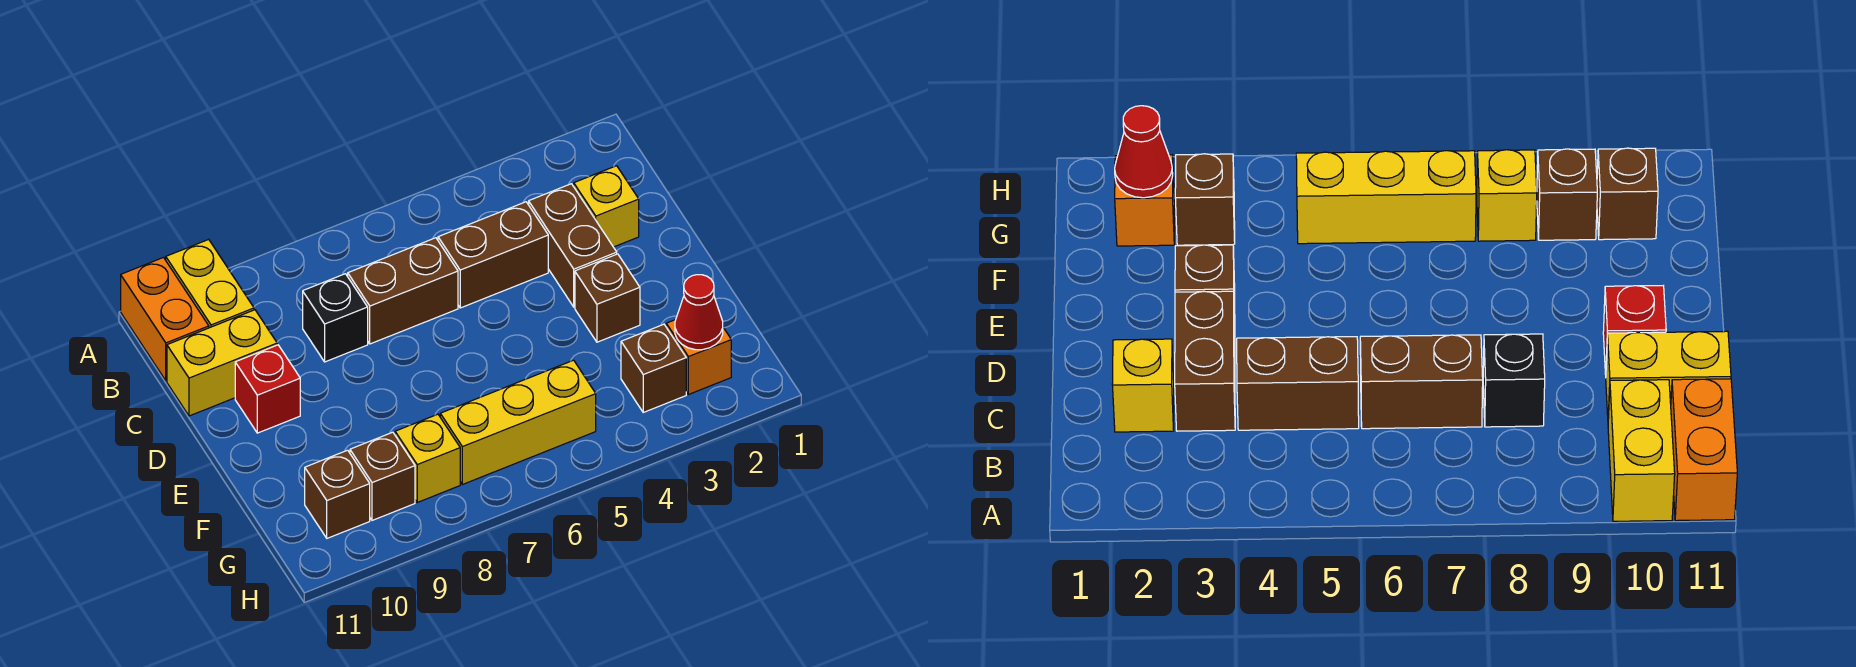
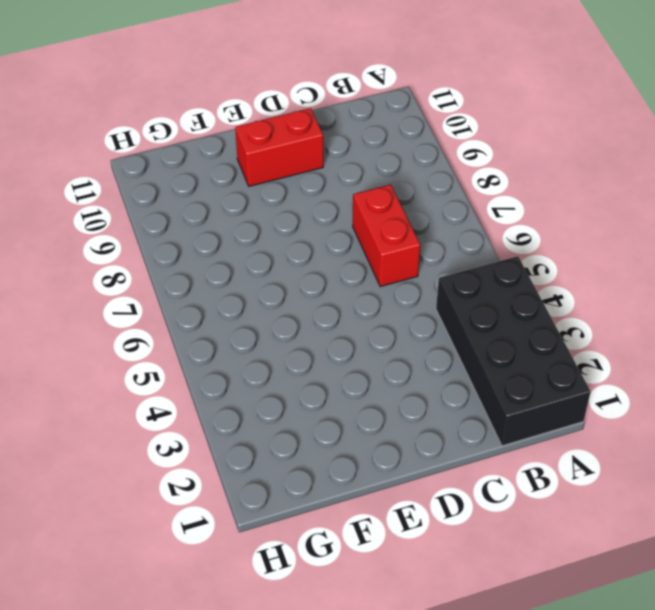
black brick A1:B4 level 1 -> none
red brick C6:C7 level 1 -> brown brick C6:C7 level 1
red brick D10:E10 level 1 -> red brick D10 level 1
none -> yellow brick A10:B10 level 1
none -> orange brick A11:B11 level 1
none -> yellow brick C2 level 1

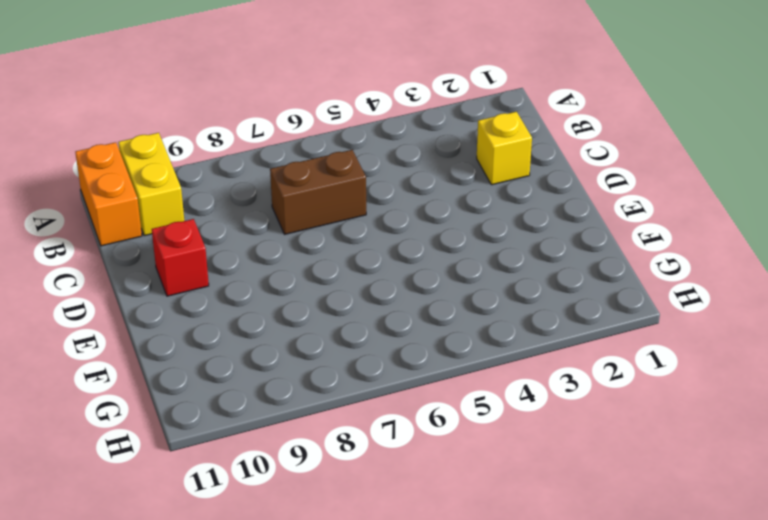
none -> brown brick C3:D3 level 1
none -> brown brick C4:C5 level 1
none -> black brick C8 level 1

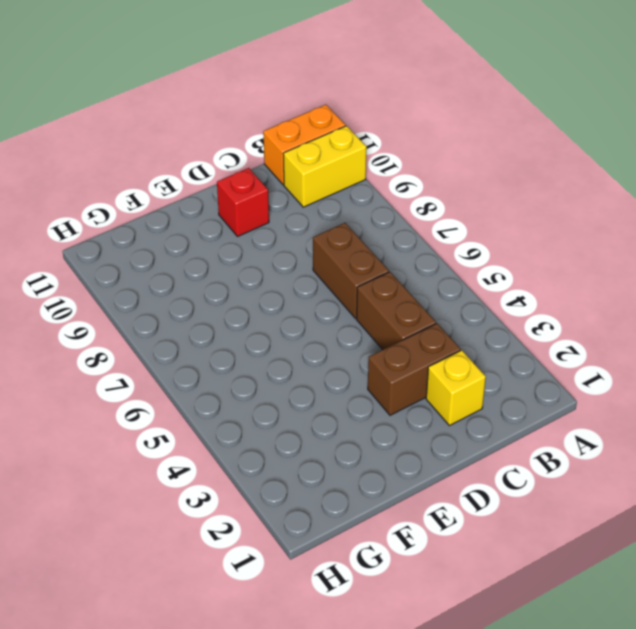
none -> black brick C8 level 1
none -> yellow brick C10:C11 level 1
none -> brown brick E3 level 1

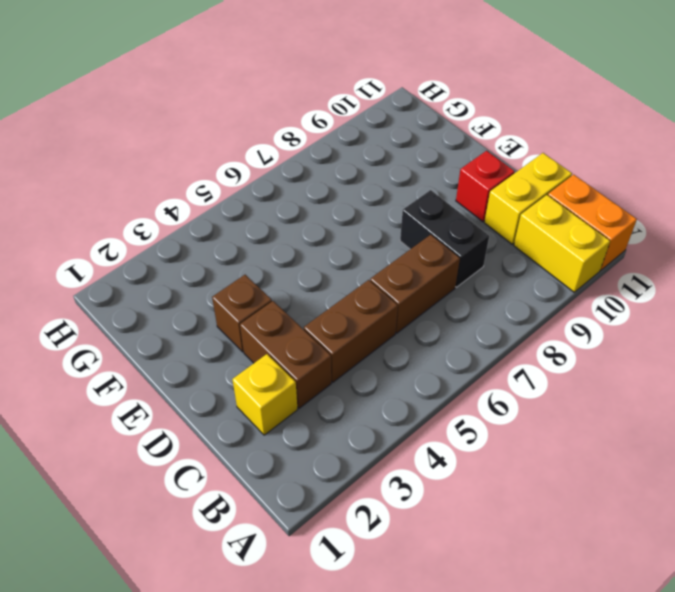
black brick C8:D8 level 1 -> black brick C8 level 1
none -> orange brick G2 level 1
none -> brown brick G3 level 1
none -> yellow brick G5:G7 level 1

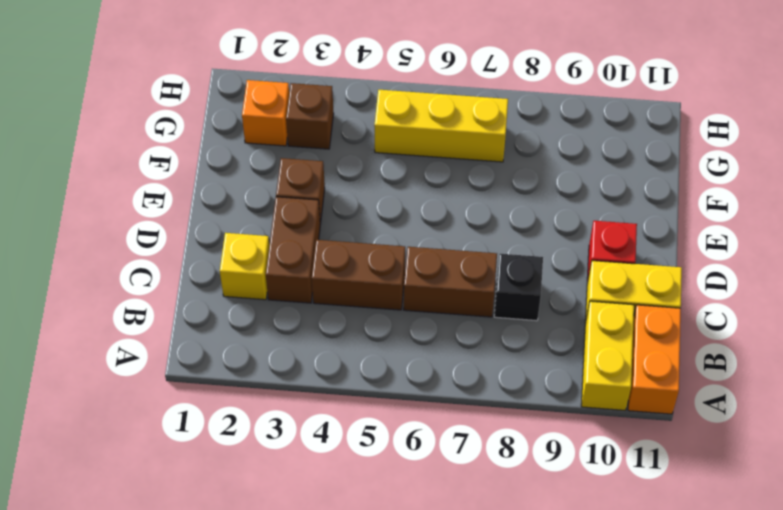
none -> yellow brick G8 level 1
none -> brown brick G9 level 1
none -> brown brick G10 level 1

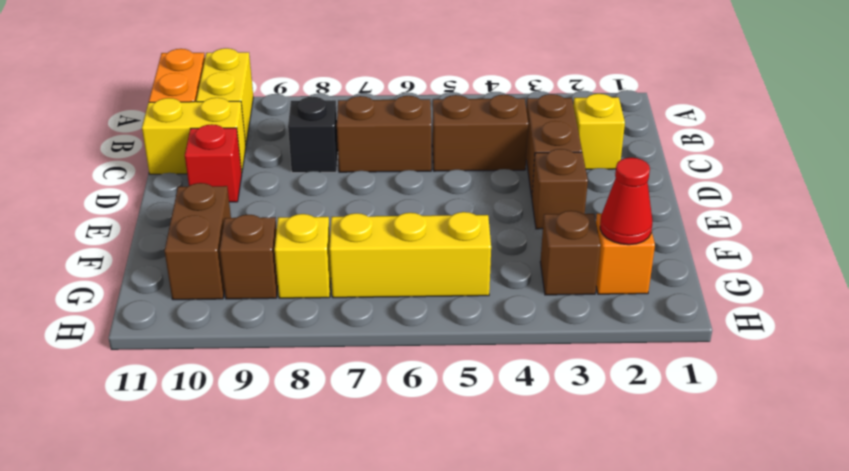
brown brick F10:G10 level 1 -> brown brick G10 level 1

